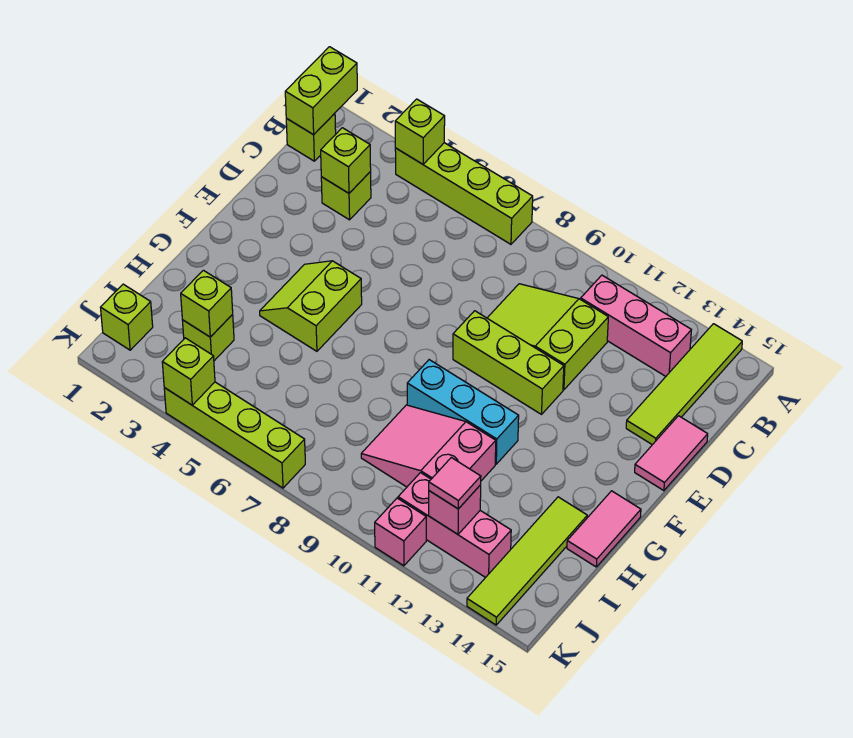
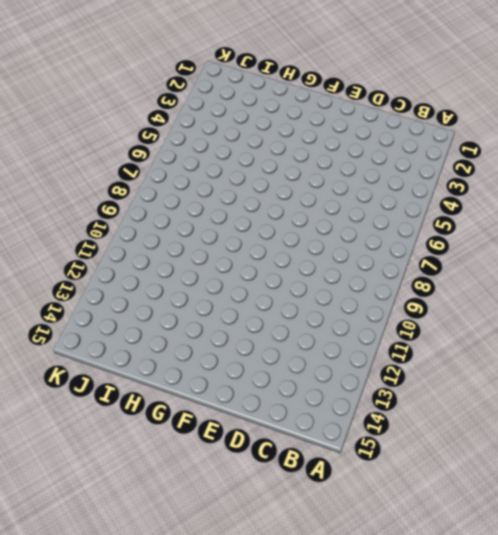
none -> lime brick A4:A7 level 1
none -> lime tile A14:D14 level 1
none -> lime brick B1 level 1

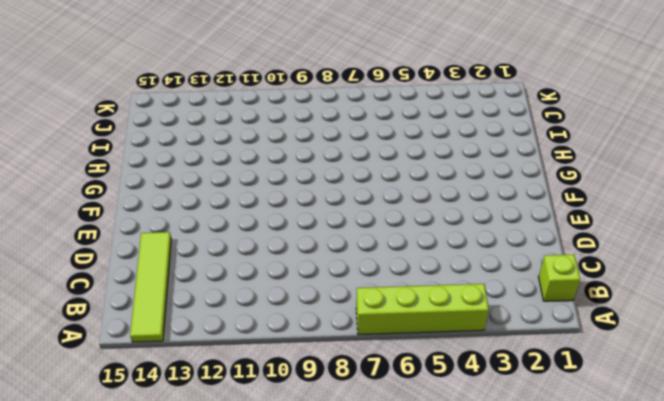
none -> pink brick B11:B13 level 1
none -> lime brick C3 level 1
none -> lime slope C9:D11 level 1 top 11

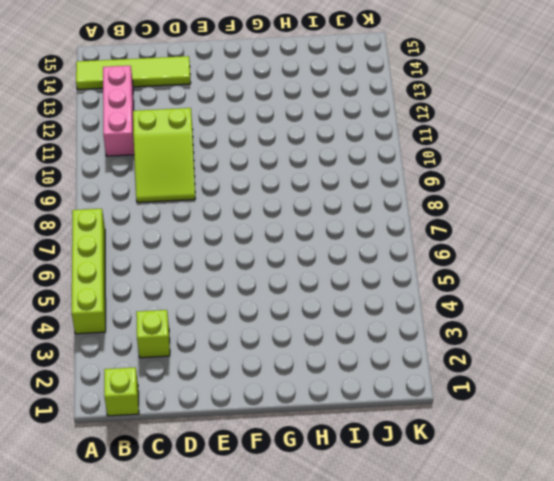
none -> pink tile D15:E15 level 1
none -> lime brick E9:E11 level 1
none -> lime slope F4:G5 level 1 top 5

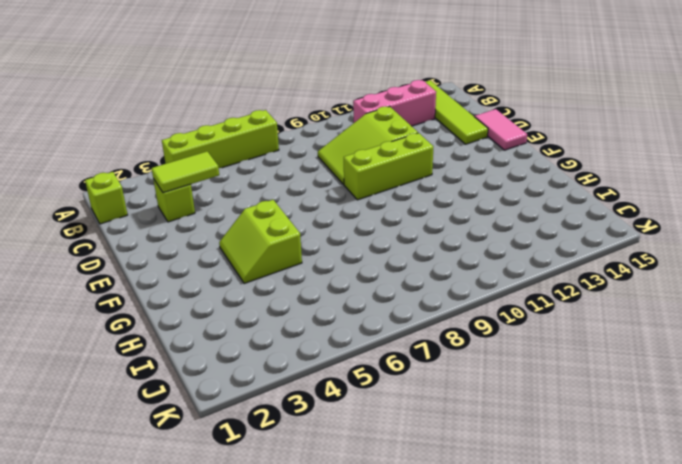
lime tile C3:C4 level 2 -> lime brick C3 level 2
none -> cyan brick G9:G11 level 1
none -> pink tile G15:H15 level 1
none -> pink slope H9:I11 level 1 top 11

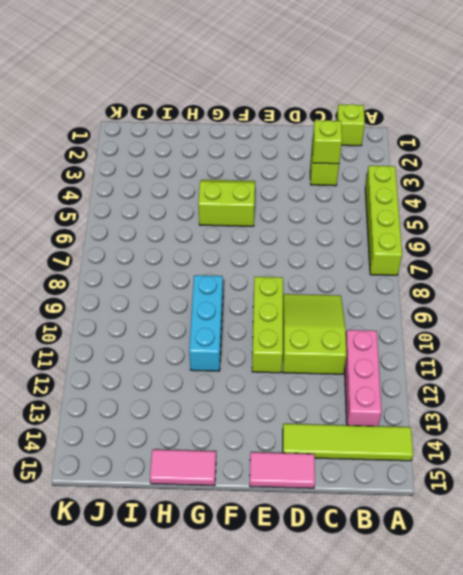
none -> pink slope H9:I11 level 1 top 11
none -> lime tile H14:K14 level 1
none -> lime brick I3 level 1

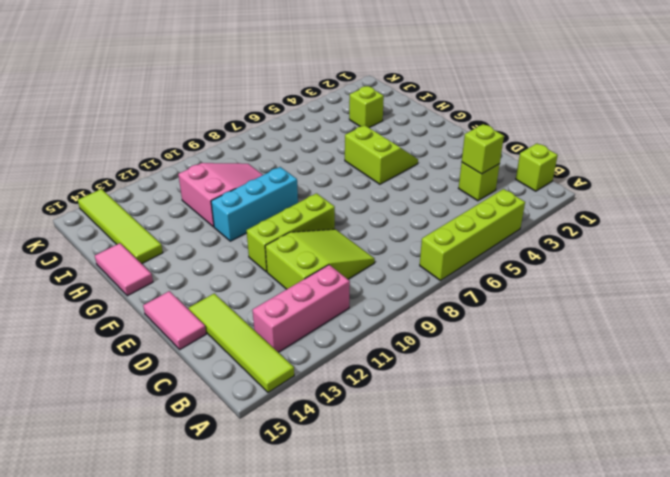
none -> lime brick J1 level 1
none -> pink brick J11:J13 level 1
none -> lime brick K4:K7 level 1

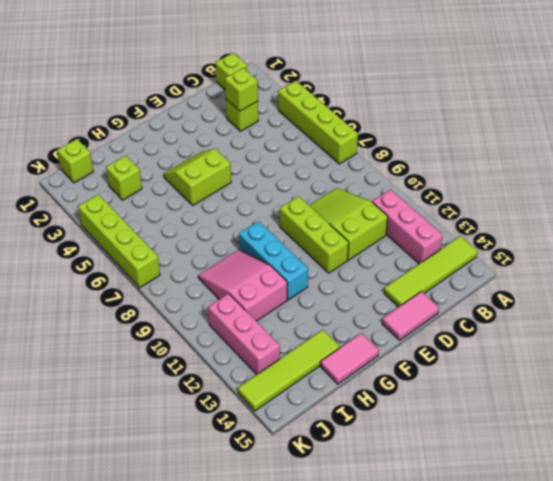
none -> pink brick K11 level 1
none -> lime brick A1:B1 level 2
none -> lime brick A4 level 2

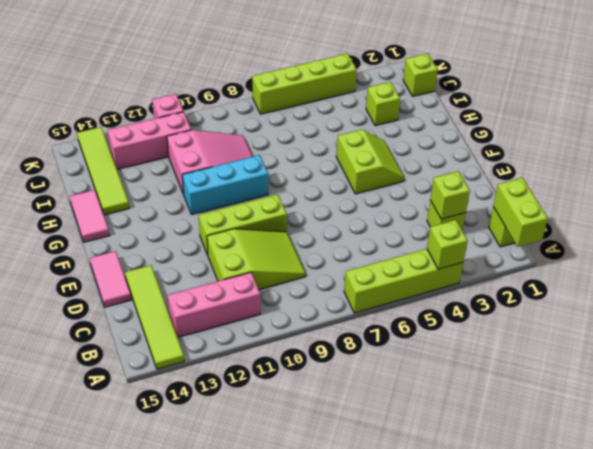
none -> lime brick I3 level 2
none -> pink brick J12 level 2
none -> lime brick K4 level 2

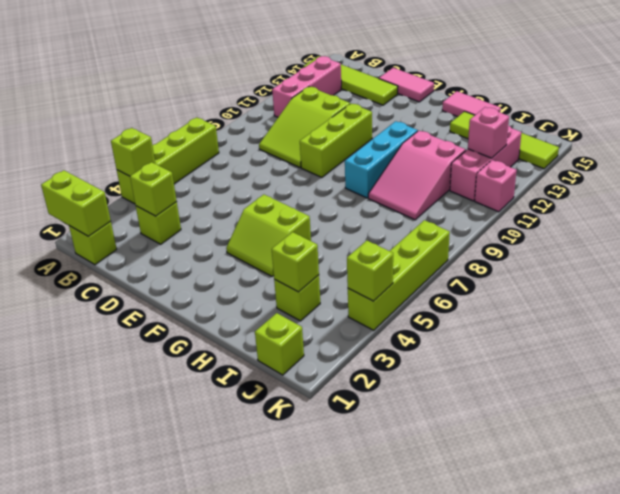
none -> pink tile J12 level 3

